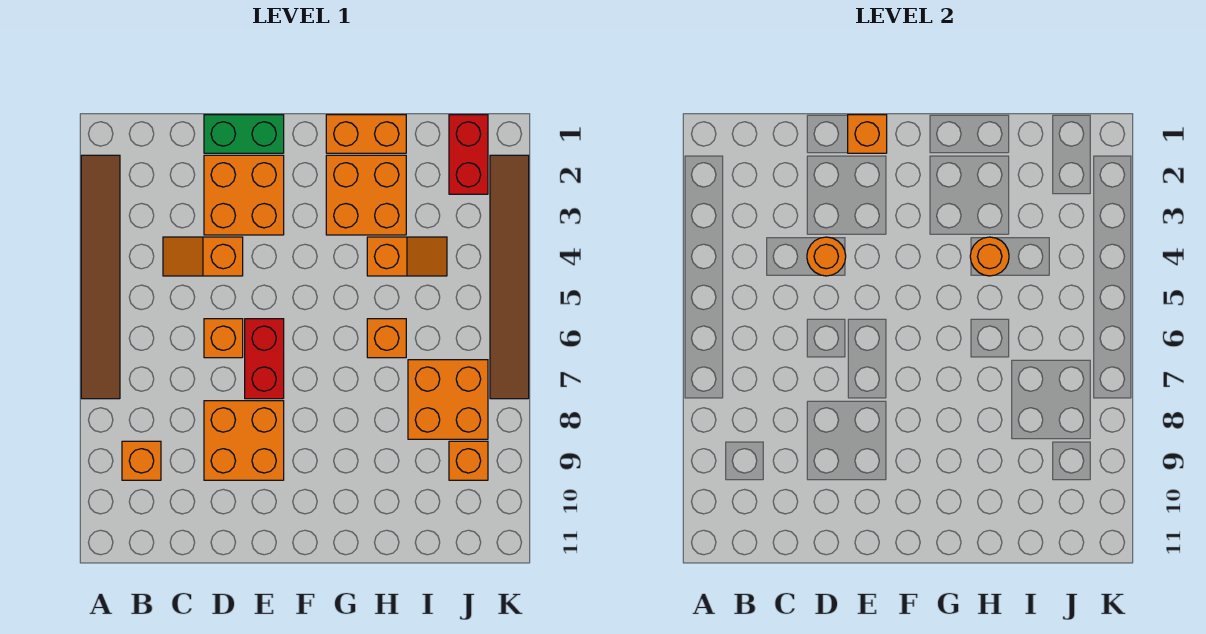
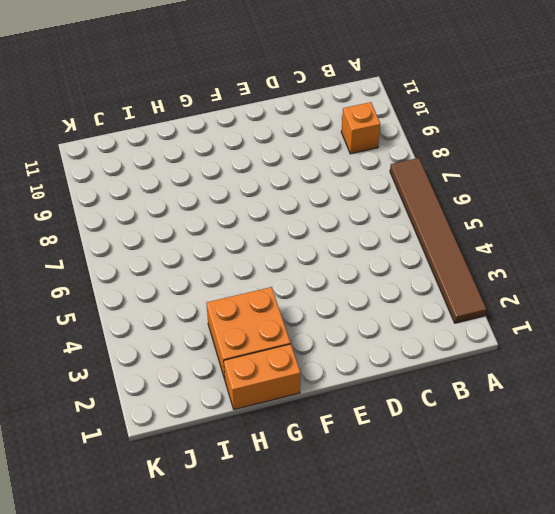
none -> orange slope C4:D4 level 1 top D
none -> green brick D1:E1 level 1
none -> orange brick D2:E3 level 1

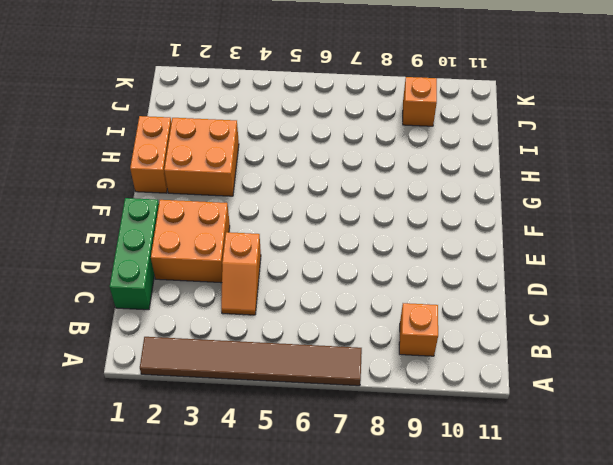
green brick C1:E1 level 1 -> green brick D1:E1 level 1
none -> orange brick D6 level 1
none -> orange brick D8:E9 level 1
none -> red brick E6:E7 level 1

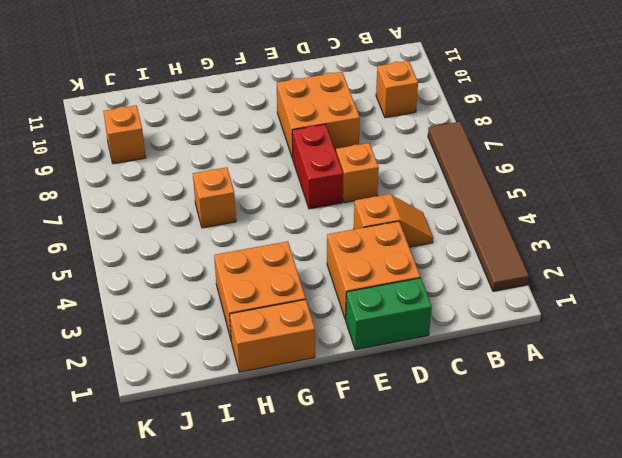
none -> orange slope H4:I4 level 1 top H
none -> orange brick I7:J8 level 1
none -> red brick J1:J2 level 1

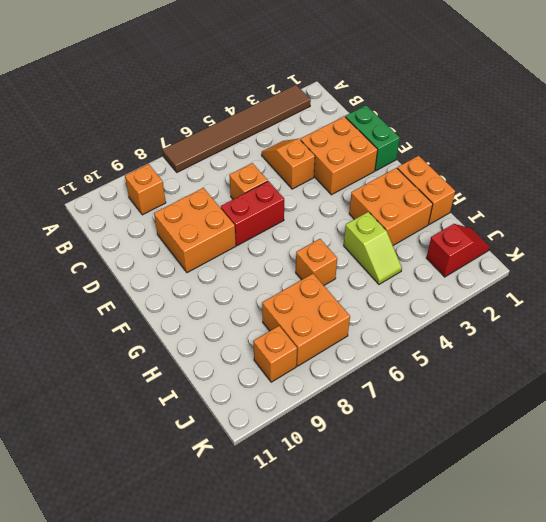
lime slope H4:I4 level 1 top H -> orange slope H4:I4 level 1 top H
red slope J1:J2 level 1 top 2 -> red brick J1:J2 level 1
none -> brown tile K2:K7 level 1
none -> orange round brick D4 level 2
none -> orange brick E1 level 2

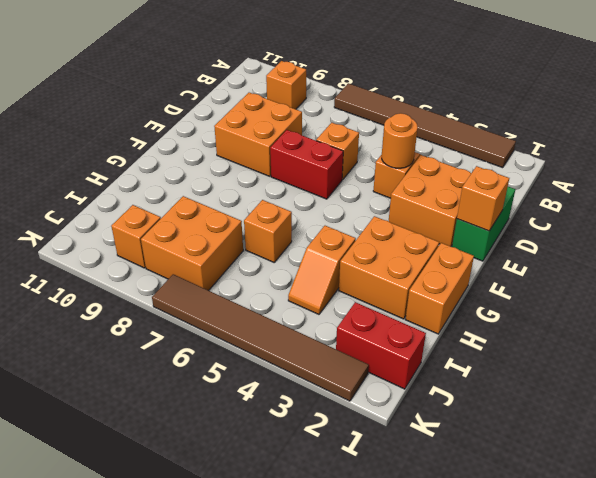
none -> orange round brick H4 level 2

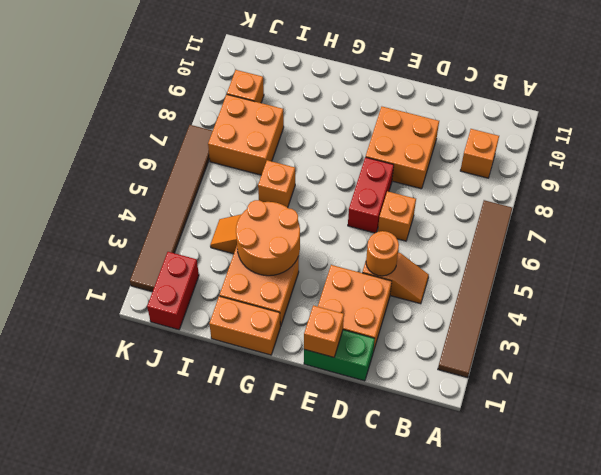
orange round brick G3:H4 level 2 -> orange round brick H4 level 2

